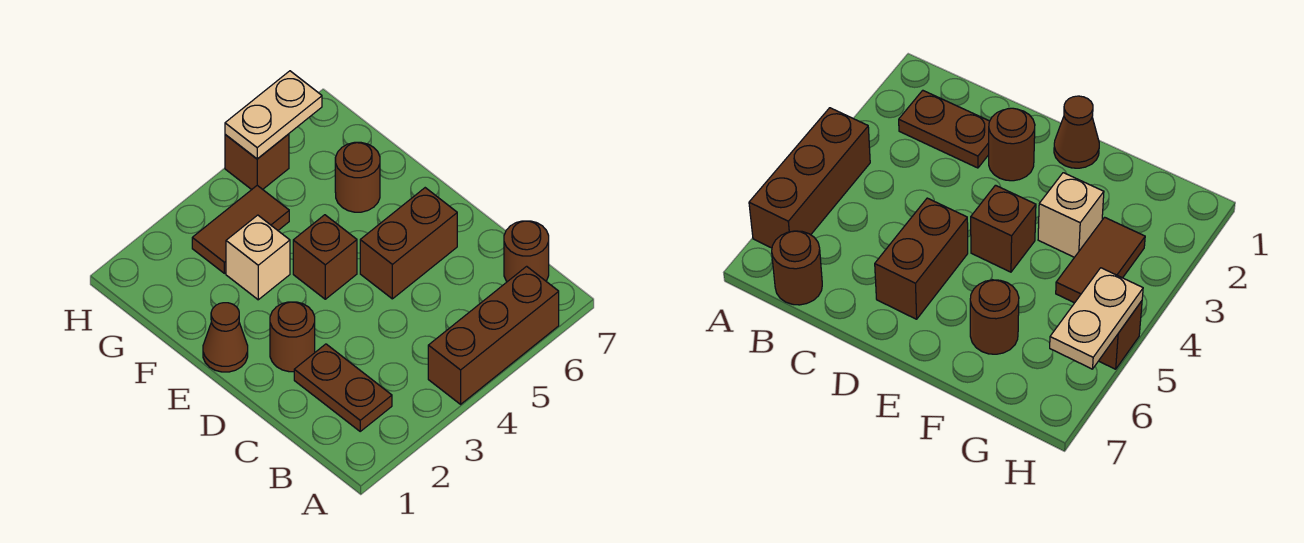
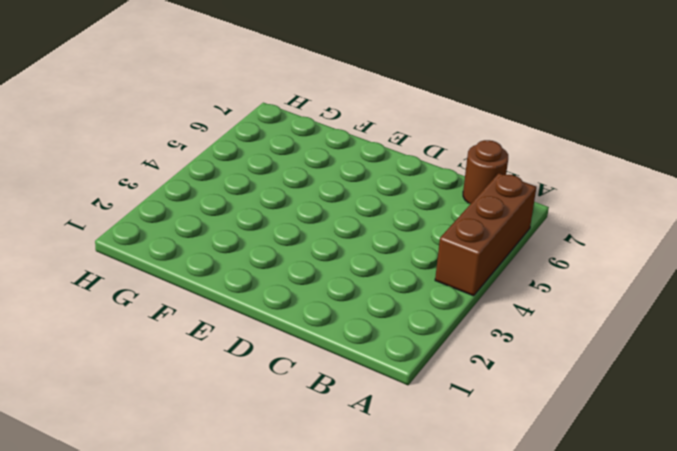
none -> brown plate B2:C2 level 1
none -> brown round brick D2 level 1
none -> brown brick D5:D6 level 1

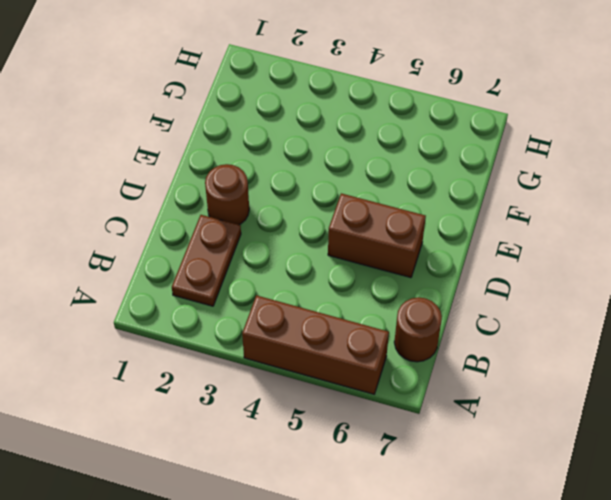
none -> brown cone E1 level 1
none -> brown brick E4 level 1
none -> tan brick F3 level 1

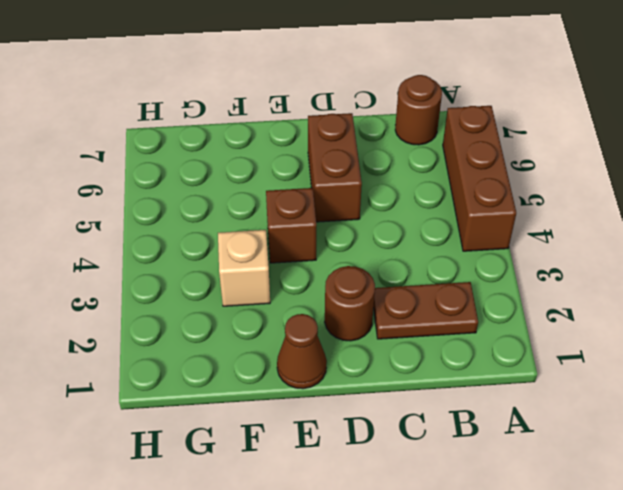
none -> brown round brick F6 level 1
none -> brown tile G3:G4 level 1
none -> brown brick H5 level 1

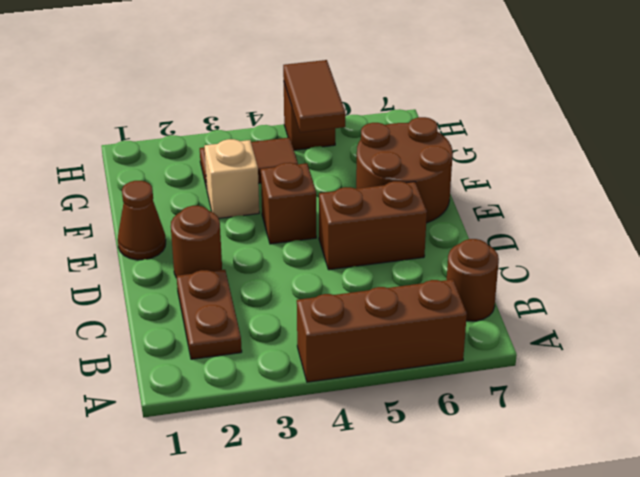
brown round brick E6:F7 level 1 -> brown round brick F6 level 1
brown tile G5:H5 level 2 -> tan plate H5:H6 level 2

